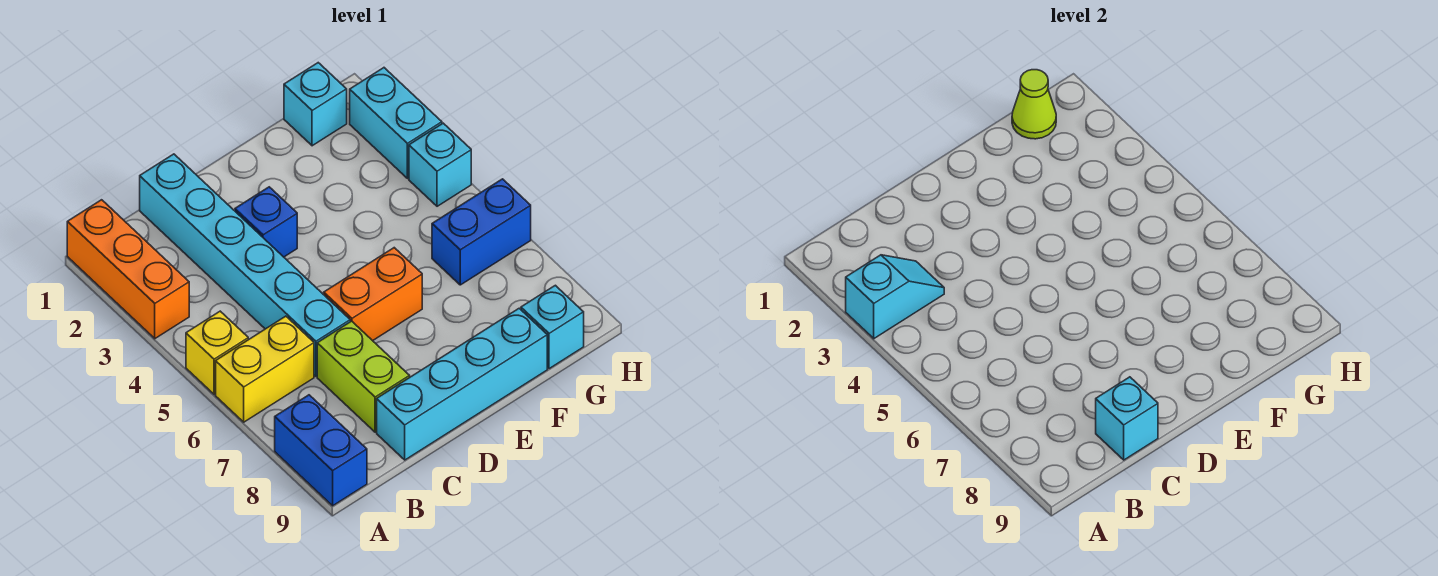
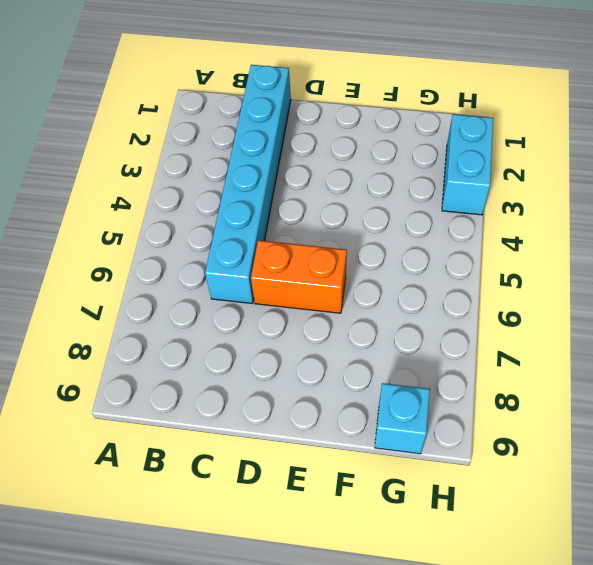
none -> orange brick A1:A3 level 1
none -> yellow brick A5 level 1
none -> yellow brick A6:B6 level 1

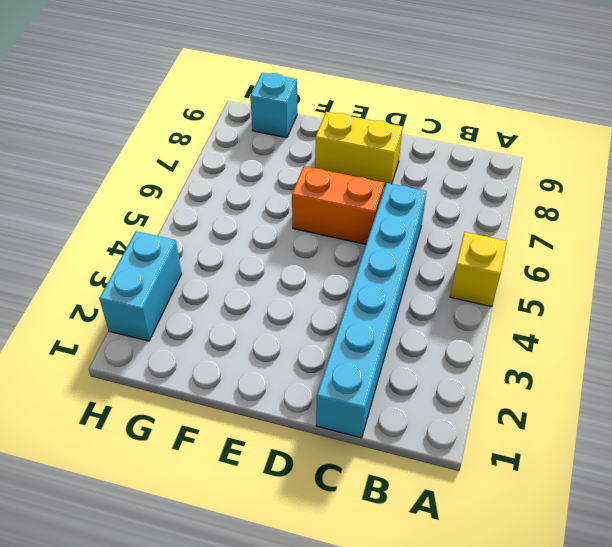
yellow brick D8:E8 level 1 -> yellow brick A6:B6 level 1
none -> orange brick A1:A3 level 1
none -> blue brick A8:A9 level 1
none -> lime brick C7:C8 level 1

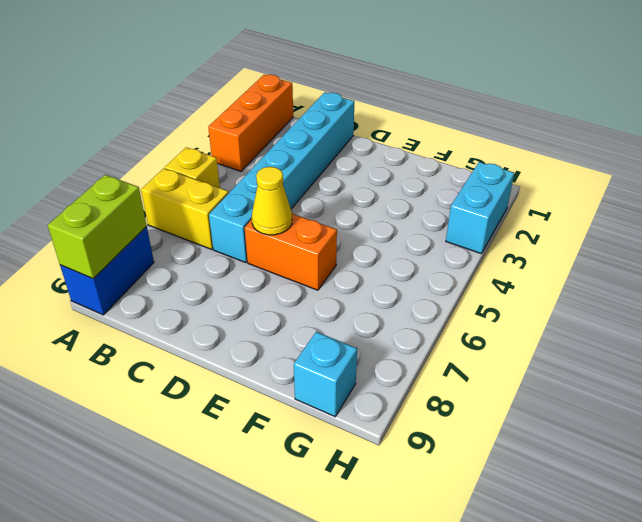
lime brick A8:A9 level 2 -> lime brick C7:C8 level 1
yellow cone D6 level 2 -> none
none -> cyan brick C9:F9 level 1
none -> blue brick D3 level 1
none -> cyan brick G1 level 1

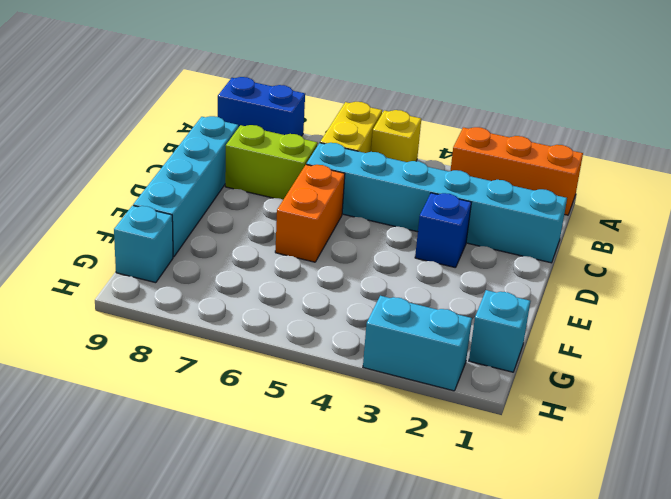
none -> blue brick G6:H6 level 1
none -> cyan brick H4 level 1
none -> cyan slope A3:B3 level 2 top A

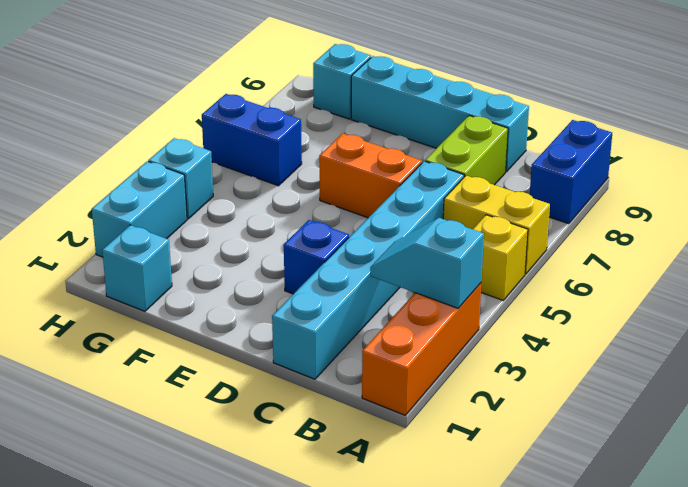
none -> cyan brick C9 level 2
none -> lime cone G1 level 2

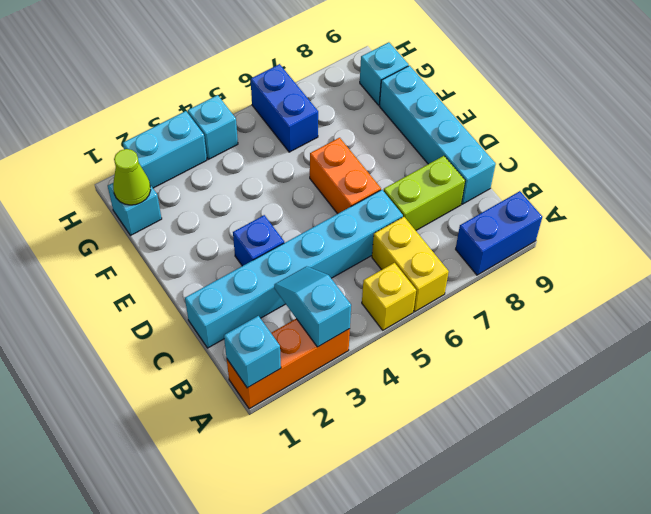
cyan brick A1 level 2 -> cyan brick C9 level 2

